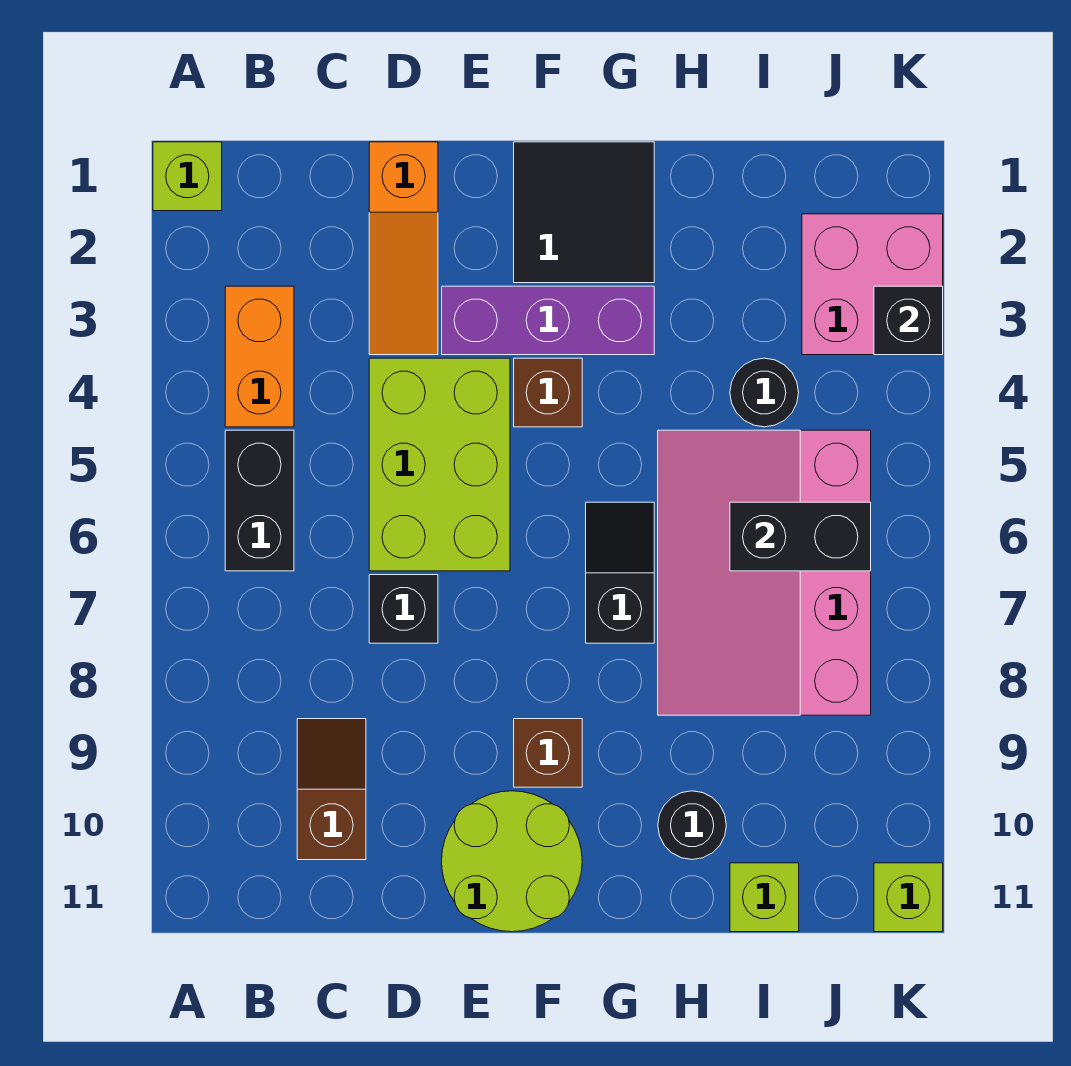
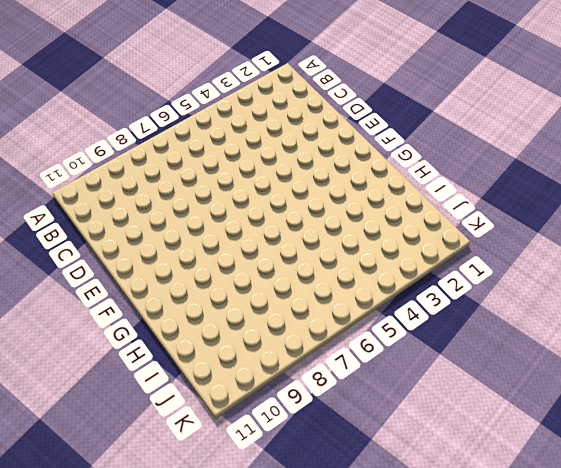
none -> lime brick A1 level 1
none -> orange brick B3:B4 level 1
none -> black brick B5:B6 level 1

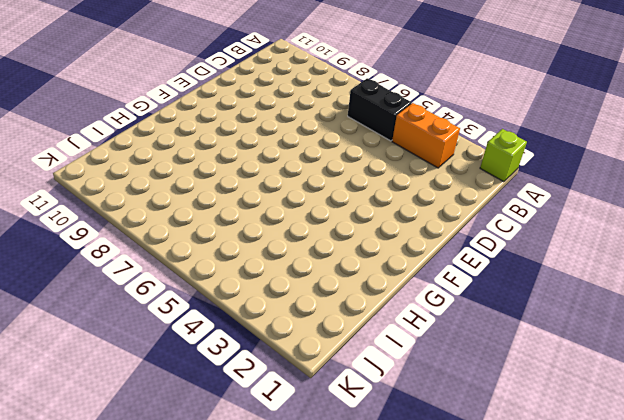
none -> brown slope C9:C10 level 1 top 10
none -> orange slope D1:D3 level 1 top 1
none -> lime brick D4:E6 level 1

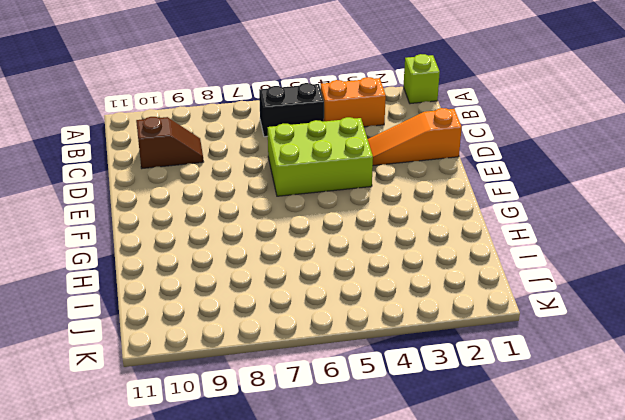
none -> black brick D7 level 1
none -> purple brick E3:G3 level 1
none -> lime round brick E10:F11 level 1

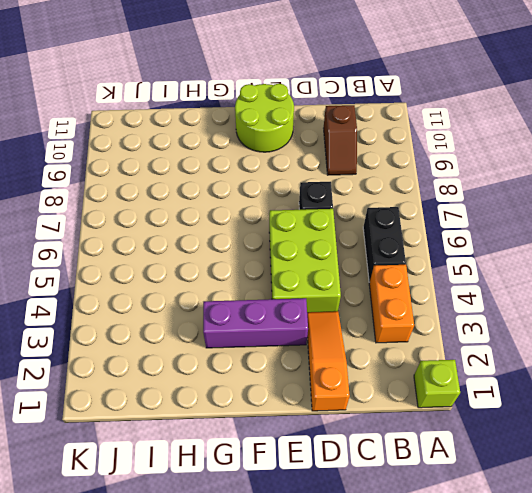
none -> black tile F1:G2 level 1
none -> brown brick F4 level 1
none -> brown brick F9 level 1

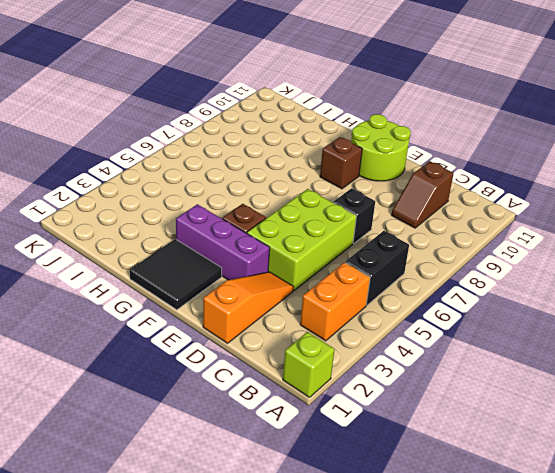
none -> black slope G6:G7 level 1 top 7
none -> pink slope H5:J8 level 1 top J
none -> black round brick H10 level 1

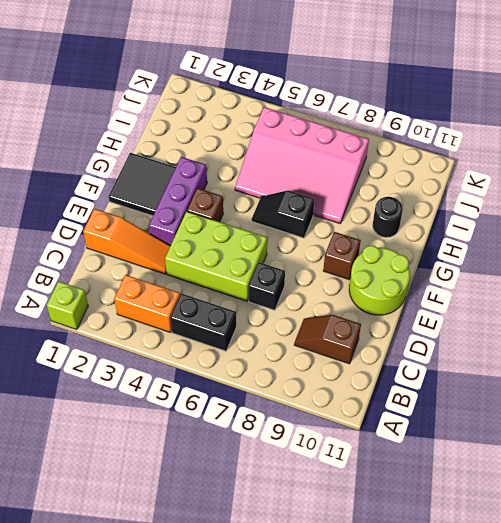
none -> black round brick I4 level 1
none -> lime brick I11 level 1
none -> pink brick J2:K3 level 1

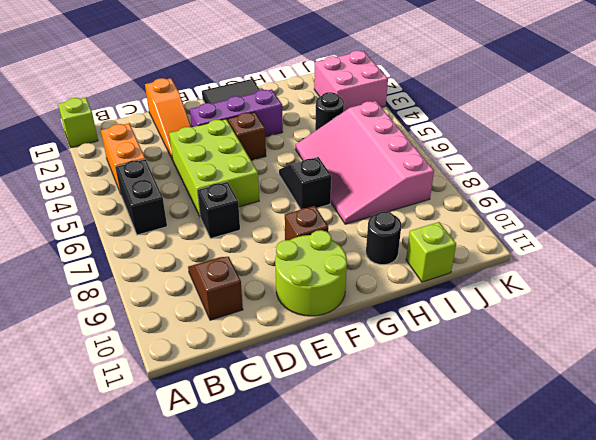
none -> lime brick K11 level 1
none -> black brick I6:J6 level 2
none -> black brick K3 level 2

